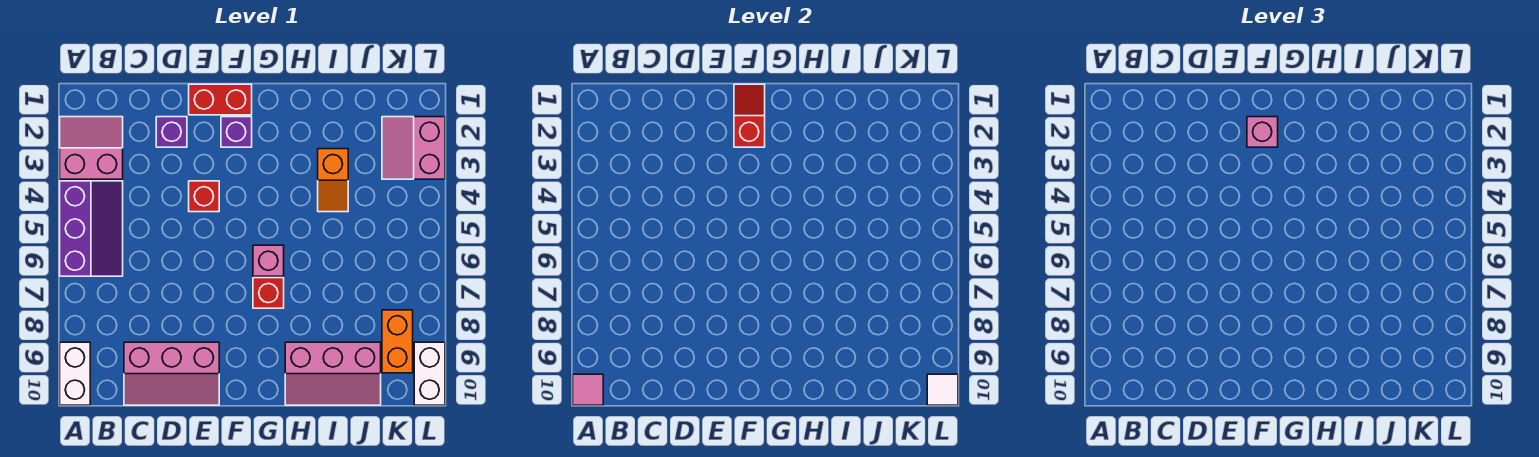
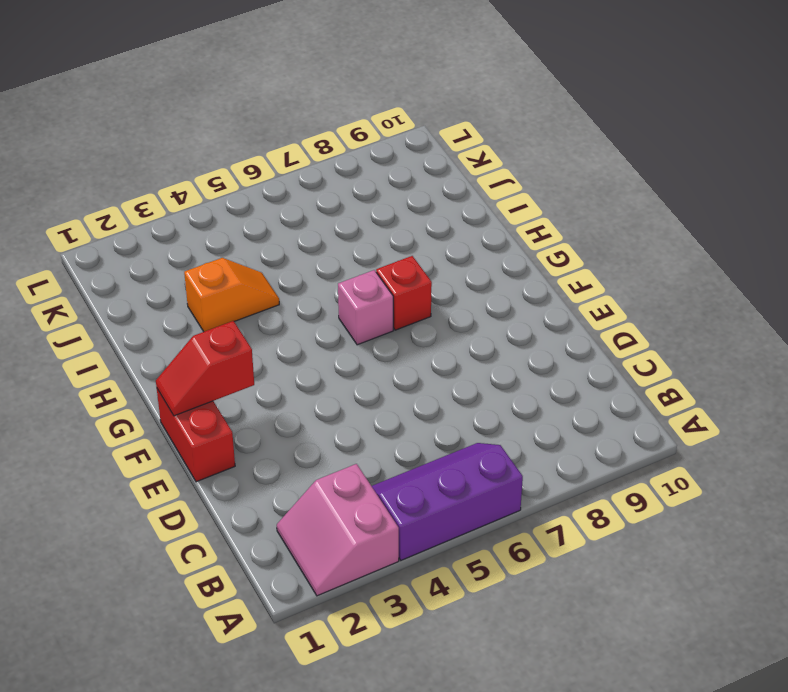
none -> white brick A9:A10 level 1
none -> pink slope C9:E10 level 1 top 9
none -> purple brick D2 level 1

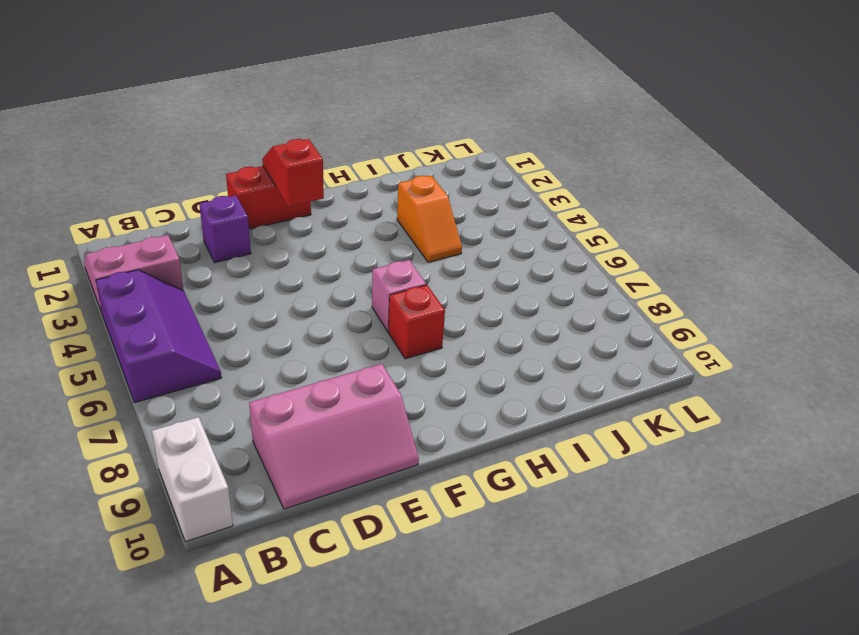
none -> red brick E4 level 1
none -> purple brick F2 level 1
none -> pink slope H9:J10 level 1 top 9

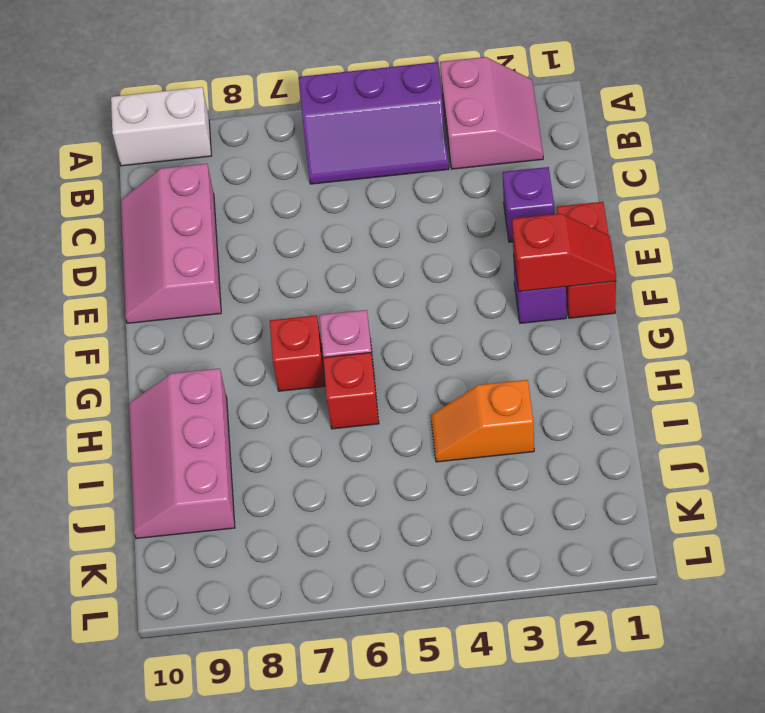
red brick H6 level 1 -> red brick E4 level 1
none -> pink slope K2:L3 level 1 top L
none -> orange brick K8:K9 level 1
none -> white brick L9:L10 level 1

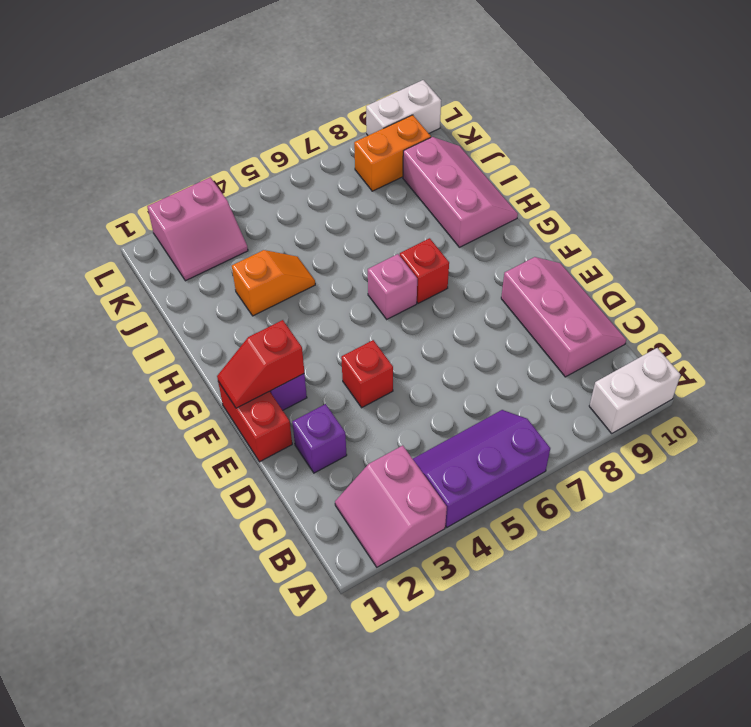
none -> pink tile A10 level 2
none -> white tile L10 level 2
none -> pink brick F2 level 3

